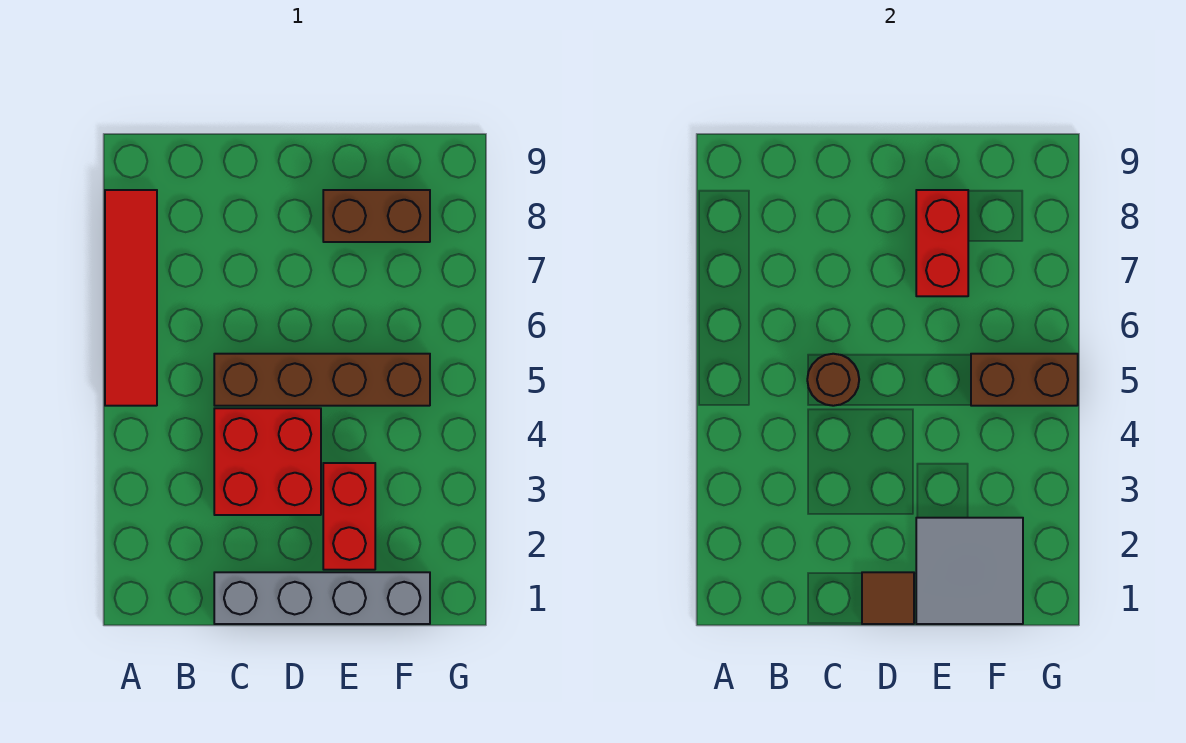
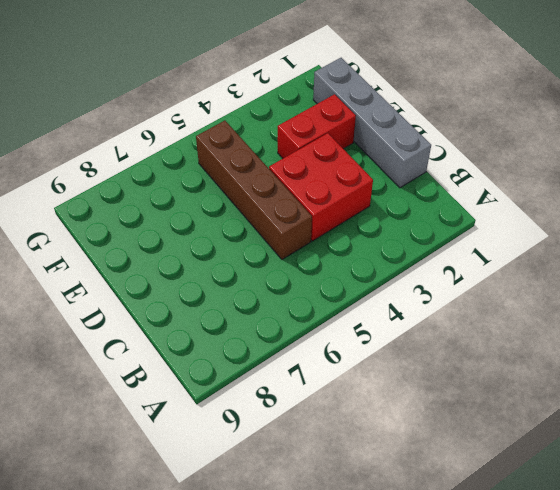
none -> red tile A5:A8 level 1
none -> brown brick E8:F8 level 1

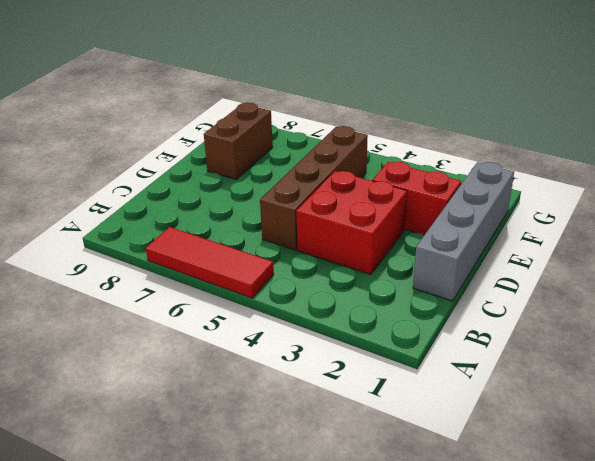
red tile A5:A7 level 1 -> red tile A5:A8 level 1
none -> brown round brick C5 level 2
none -> brown tile D1 level 2

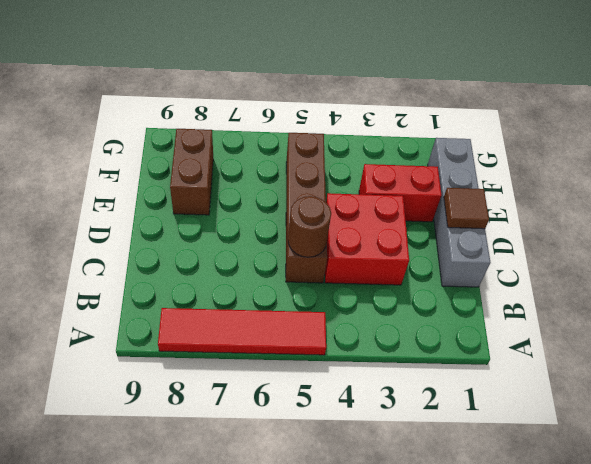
none -> grey tile E1:F2 level 2
none -> red brick E7:E8 level 2

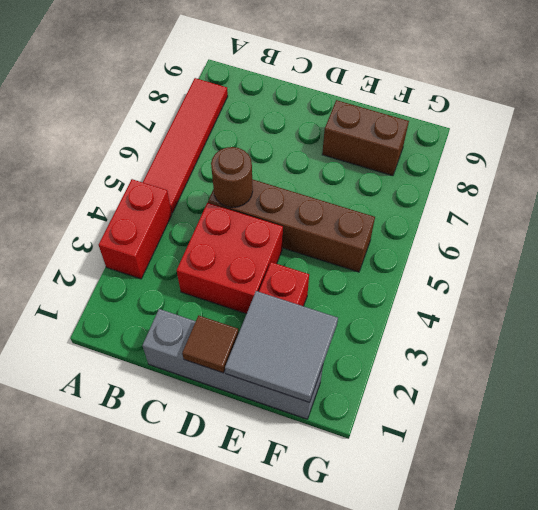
red brick A3:A4 level 1 -> red brick E7:E8 level 2
none -> brown brick F5:G5 level 2

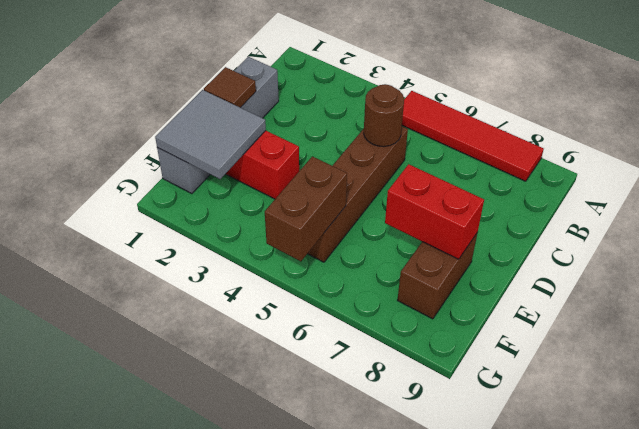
none -> red brick C3:D4 level 1

